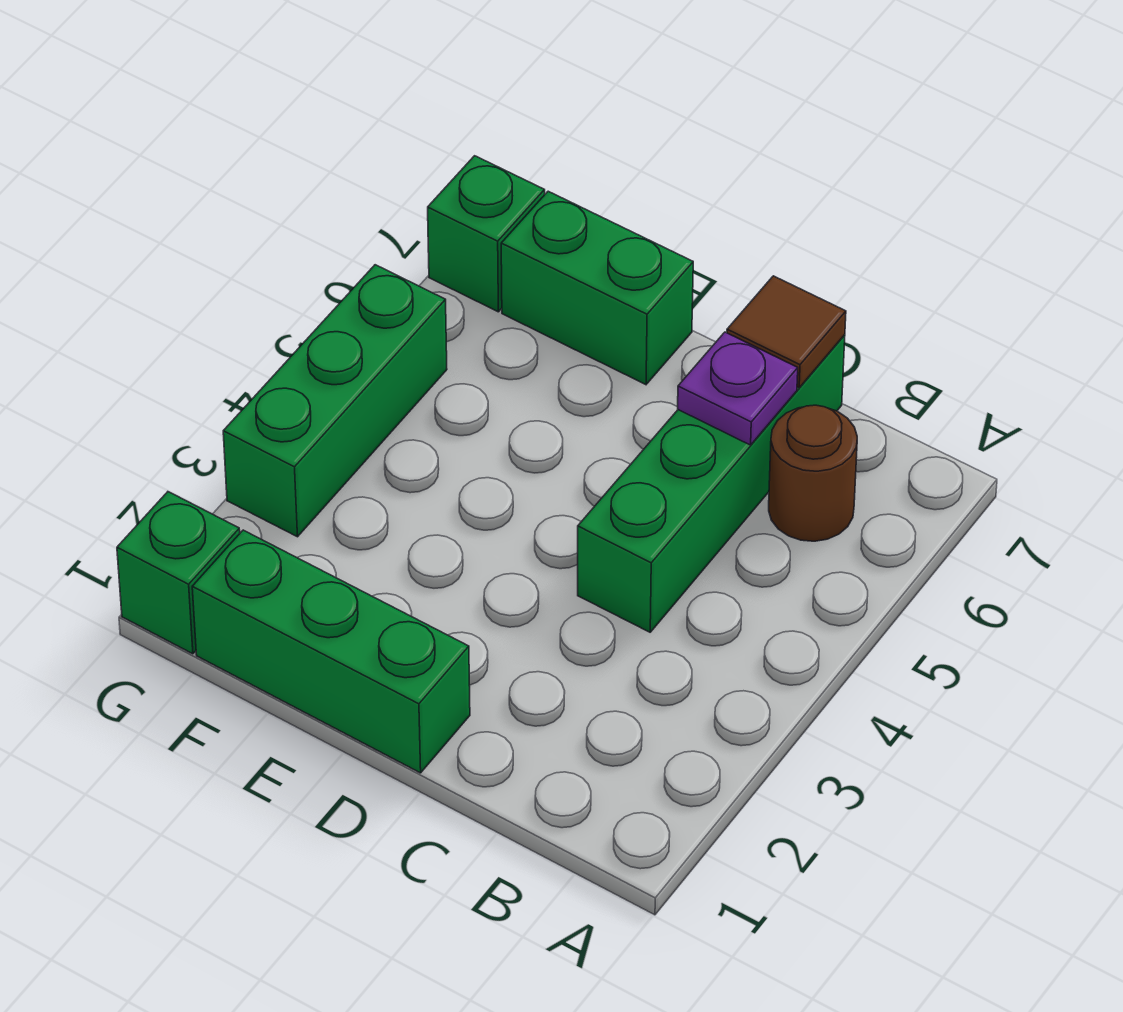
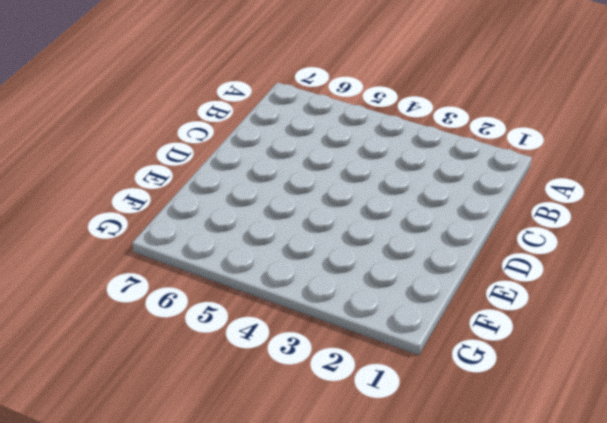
none -> brown round brick B6 level 1
none -> green brick C4:C7 level 1

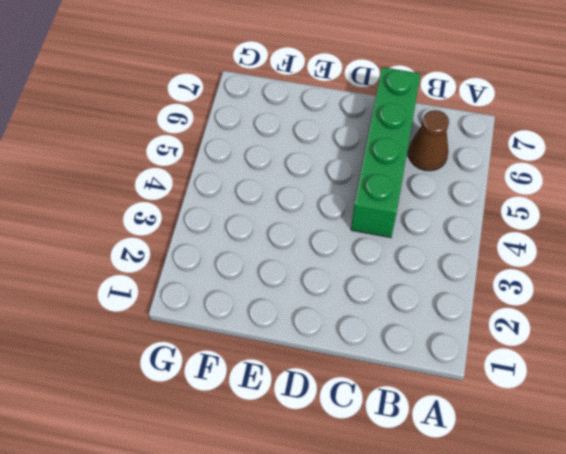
brown cone B6 level 1 -> brown round brick B6 level 1
none -> green brick D1:F1 level 1
none -> green brick E7:F7 level 1

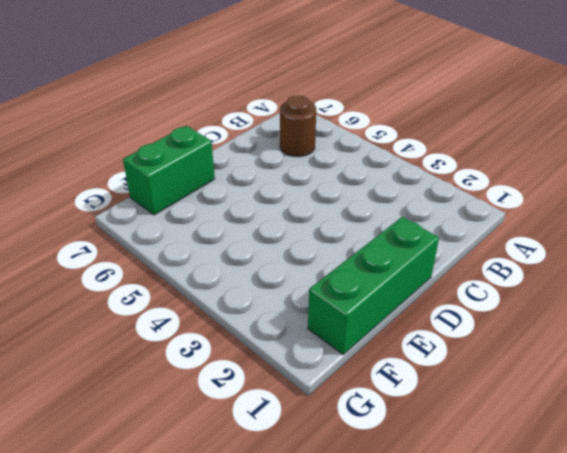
none -> green brick C4:C7 level 1
none -> green brick G1 level 1

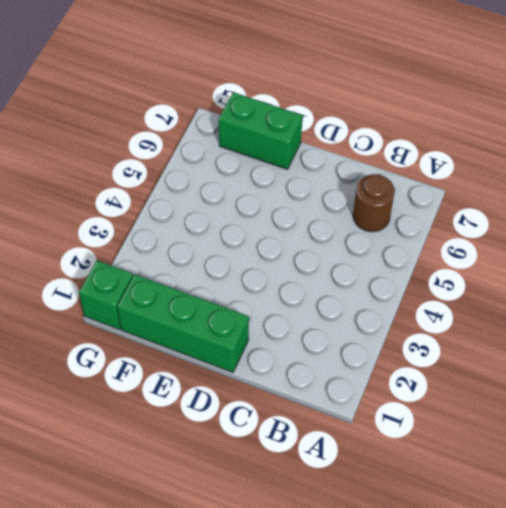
none -> green brick C4:C7 level 1
none -> green brick G3:G5 level 1

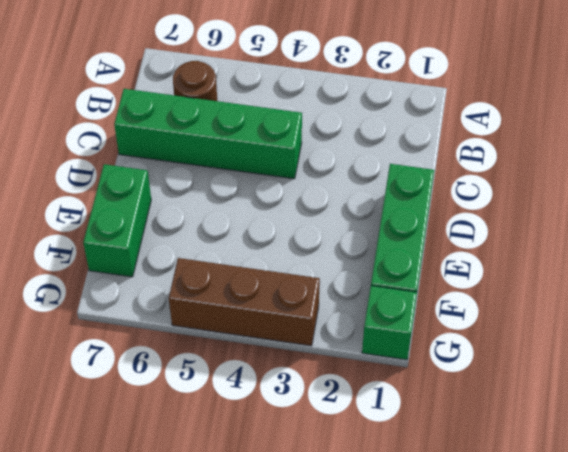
brown brick G3:G5 level 1 -> green brick G3:G5 level 1
none -> green brick G7 level 1
none -> purple plate C6 level 2

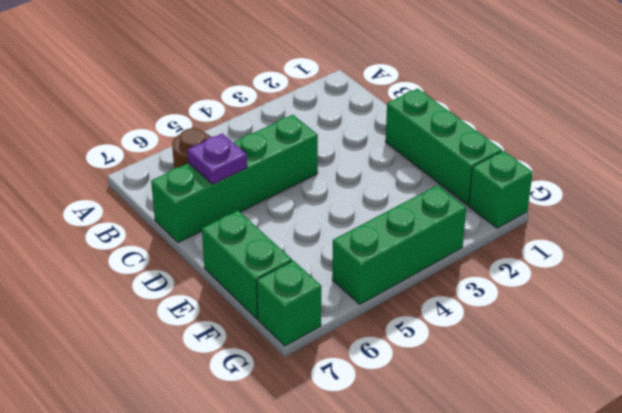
none -> brown tile C7 level 2

